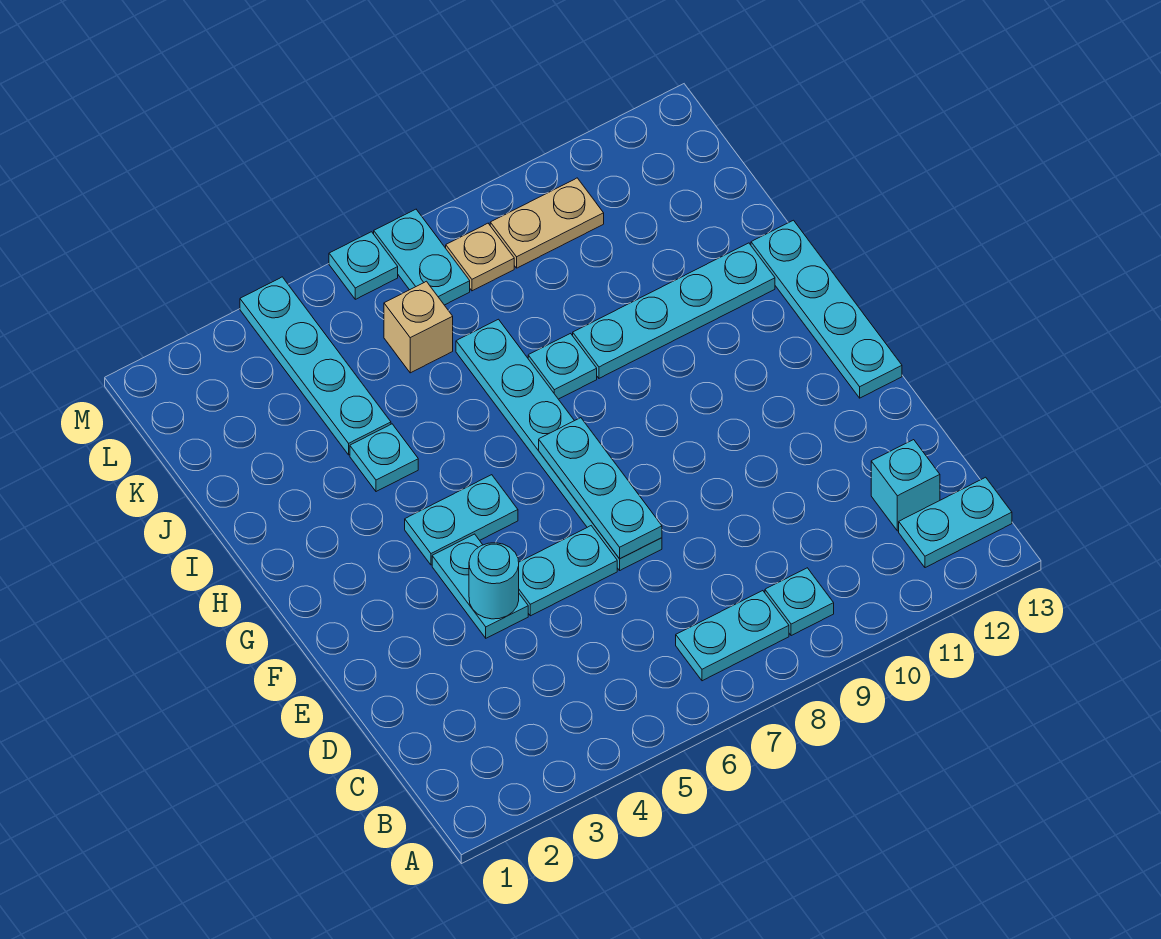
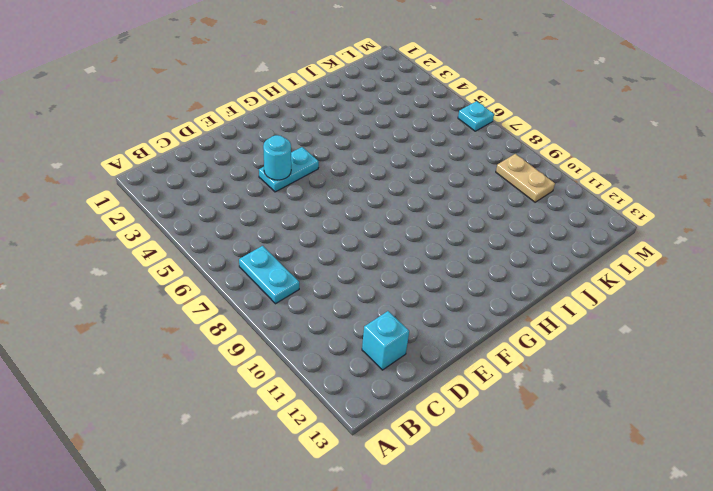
none -> cyan plate B9 level 1
none -> cyan plate B12:B13 level 1
none -> cyan plate E5:E6 level 1

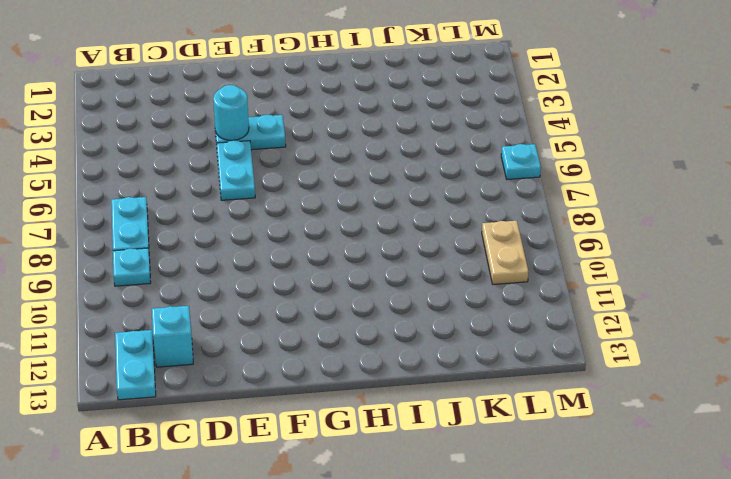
none -> cyan plate E7:J7 level 1
none -> cyan plate F13:I13 level 1
none -> cyan plate G4:G5 level 1

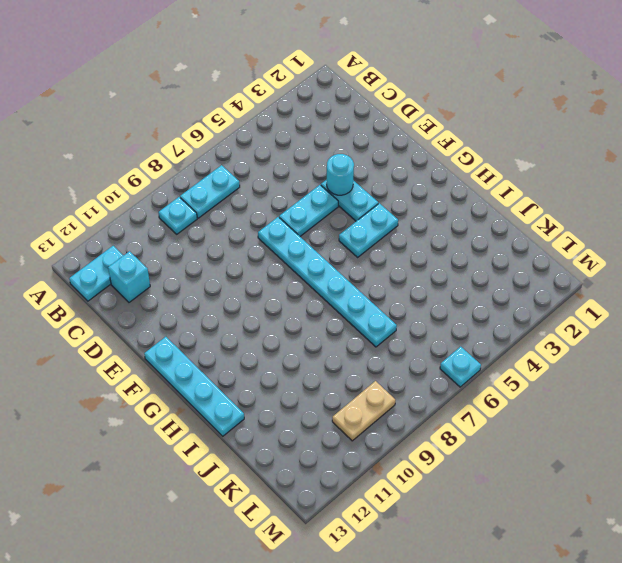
none -> cyan plate I4 level 1
none -> cyan plate I8 level 1
none -> cyan plate I9:I12 level 1

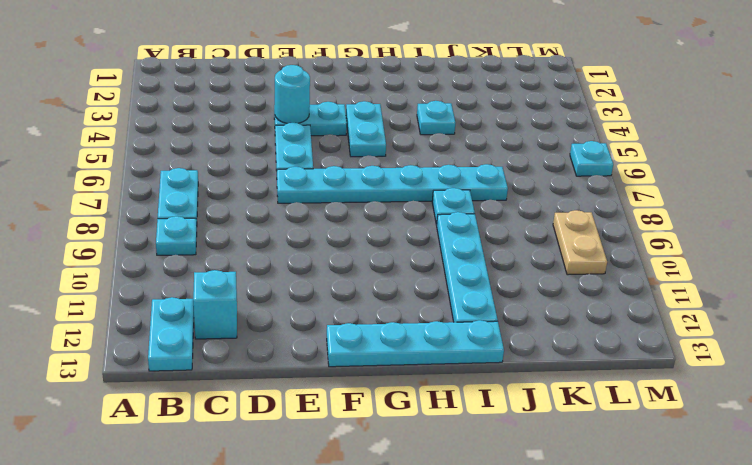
none -> cyan plate J4:M4 level 1
none -> tan brick K6 level 1
none -> cyan plate L7:M7 level 1

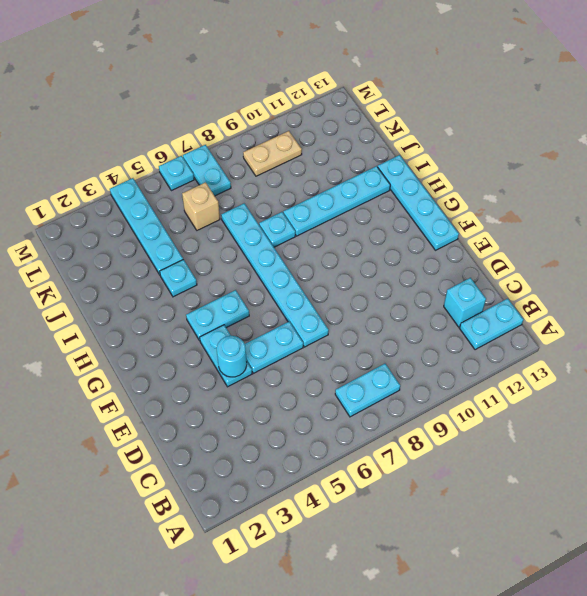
none -> cyan plate B9 level 1
none -> tan plate L8 level 1
none -> cyan plate E7:G7 level 2

